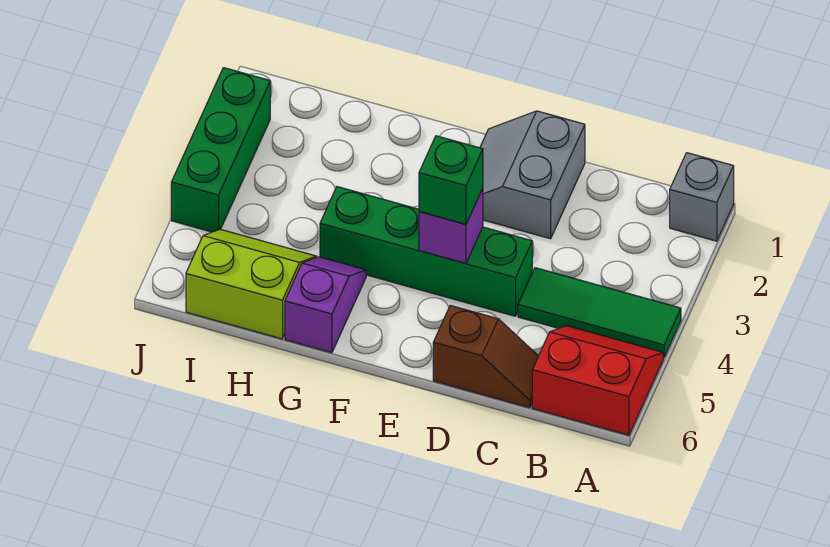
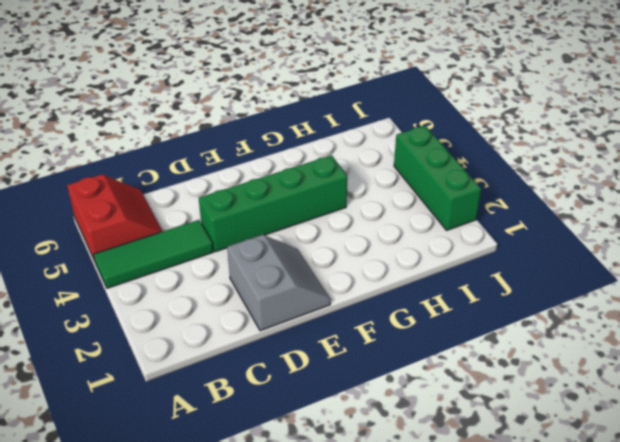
red slope A5:B6 level 1 top A -> red slope A5:B6 level 1 top 6
none -> grey brick A1 level 1
none -> brown slope C6:D6 level 1 top D

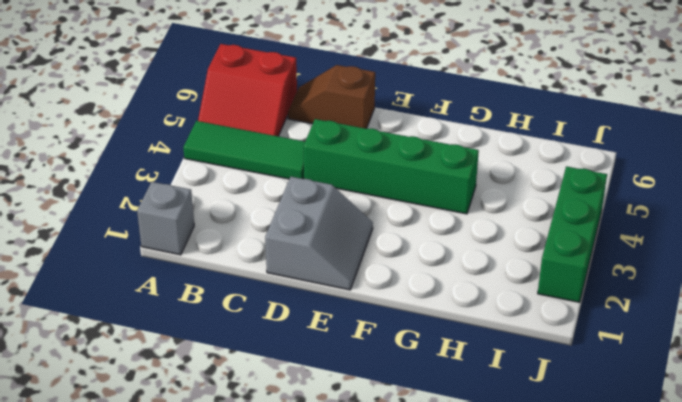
none -> purple slope G5:G6 level 1 top 6
none -> lime slope H5:I6 level 1 top 6

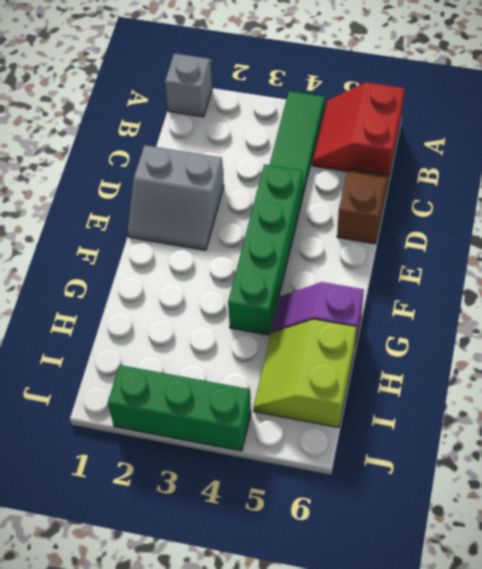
none -> purple brick E4 level 2
none -> green brick E4 level 3

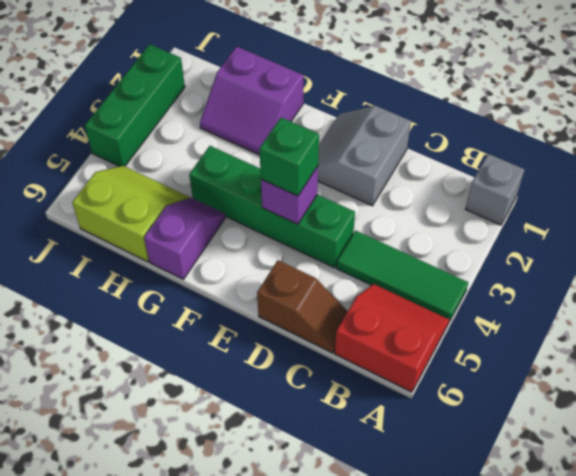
purple slope G1:H2 level 1 top 1 -> none

